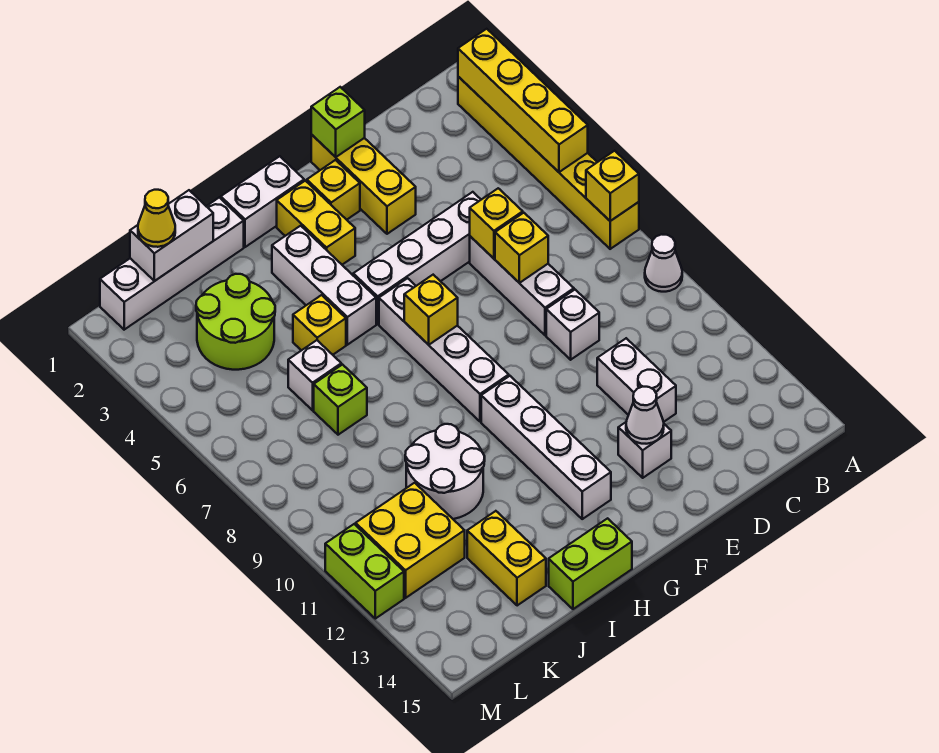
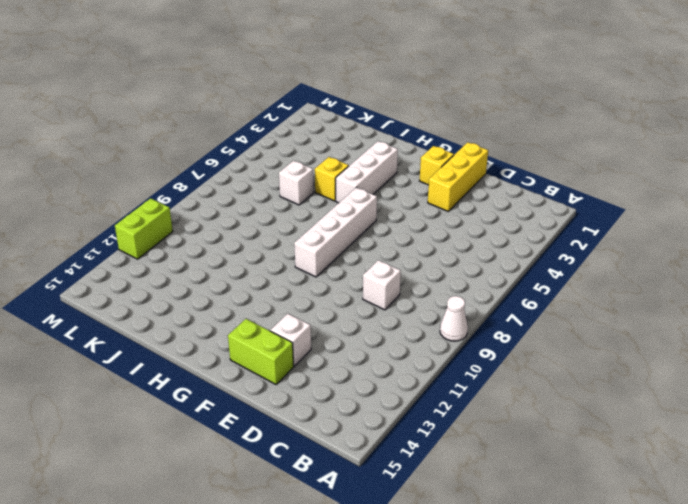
lime brick E14:F14 level 1 -> lime brick H15:I15 level 1
none -> yellow brick A2:A7 level 1
none -> white brick D5:G5 level 1
none -> white brick D6:D8 level 1
none -> white brick D11:D12 level 1

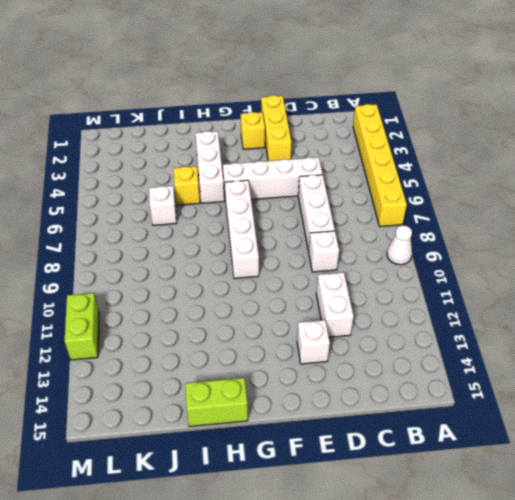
none -> white brick G1:H1 level 1
none -> yellow brick G2:G3 level 1
none -> white brick G10:G13 level 1
none -> white brick I1:L1 level 1

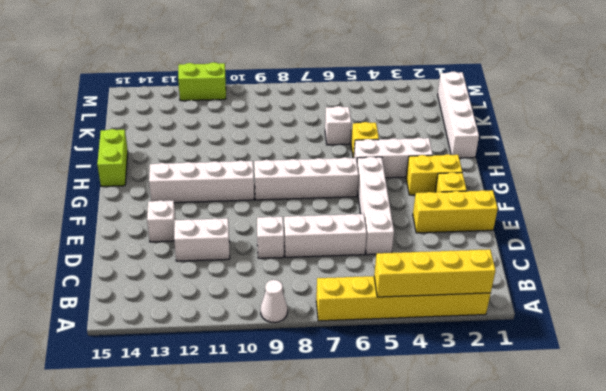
none -> white brick G1:H1 level 1
none -> white round brick I10:J11 level 1
none -> lime round brick J3:K4 level 1
none -> lime brick J7 level 1

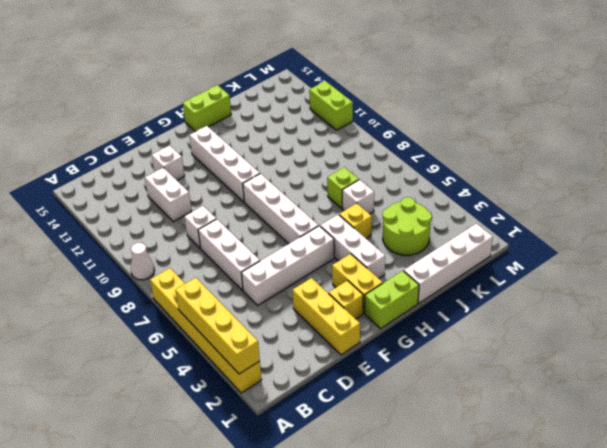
lime brick G1:H1 level 1 -> white brick G1:H1 level 1
none -> white round brick I10:J11 level 1
none -> yellow brick J13:J14 level 1
none -> yellow brick K11:L12 level 1
none -> yellow brick A7 level 2

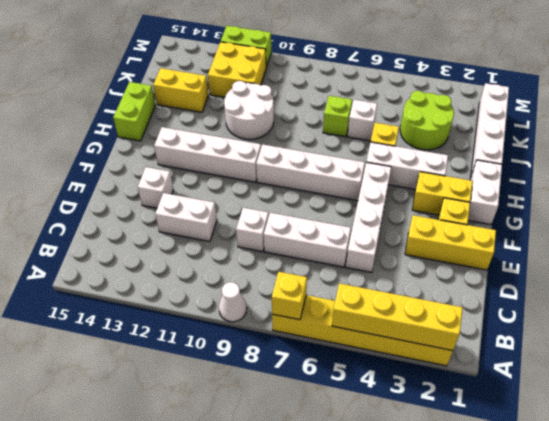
none -> yellow brick D6 level 2
none -> yellow brick D7 level 2
none -> lime brick E1 level 2
none -> white cone E13 level 2

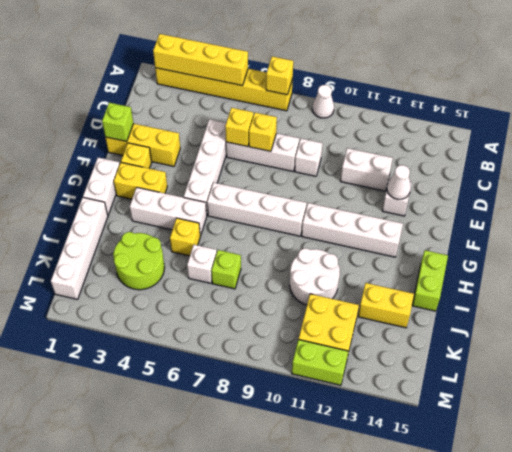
none -> yellow brick G7 level 2
none -> white brick J1:K1 level 2
none -> yellow cone K1 level 3

